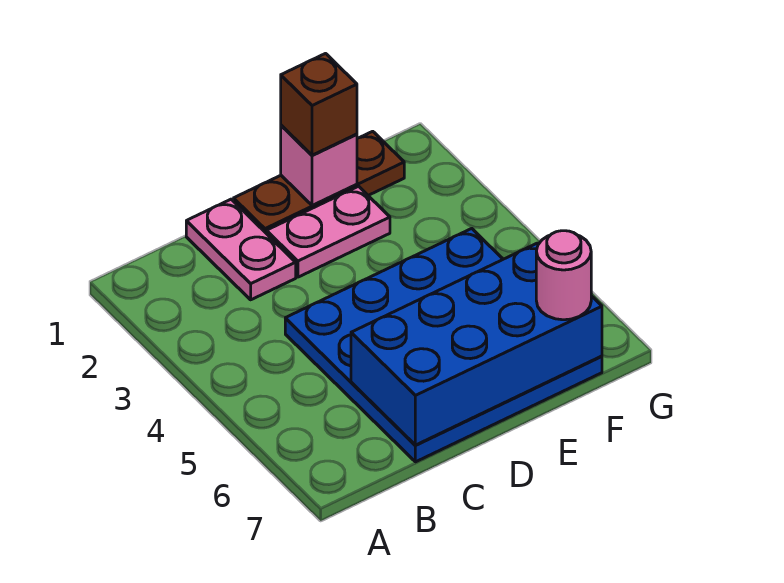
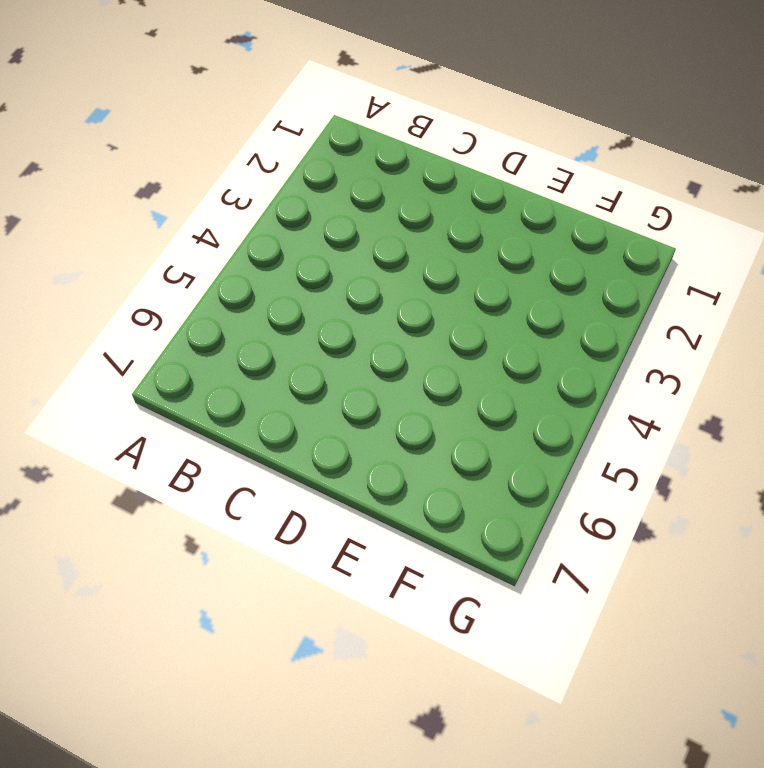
none -> pink plate C1:C2 level 1
none -> blue plate C4:F7 level 1

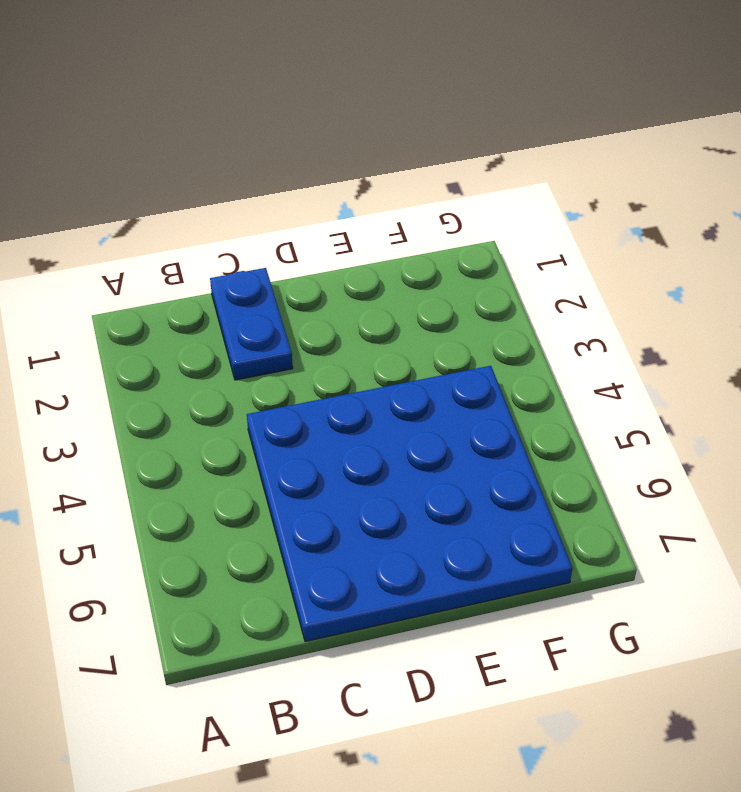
blue plate C1:C2 level 1 -> pink plate C1:C2 level 1
none -> brown plate D1:F1 level 1
none -> pink plate D2:E2 level 1

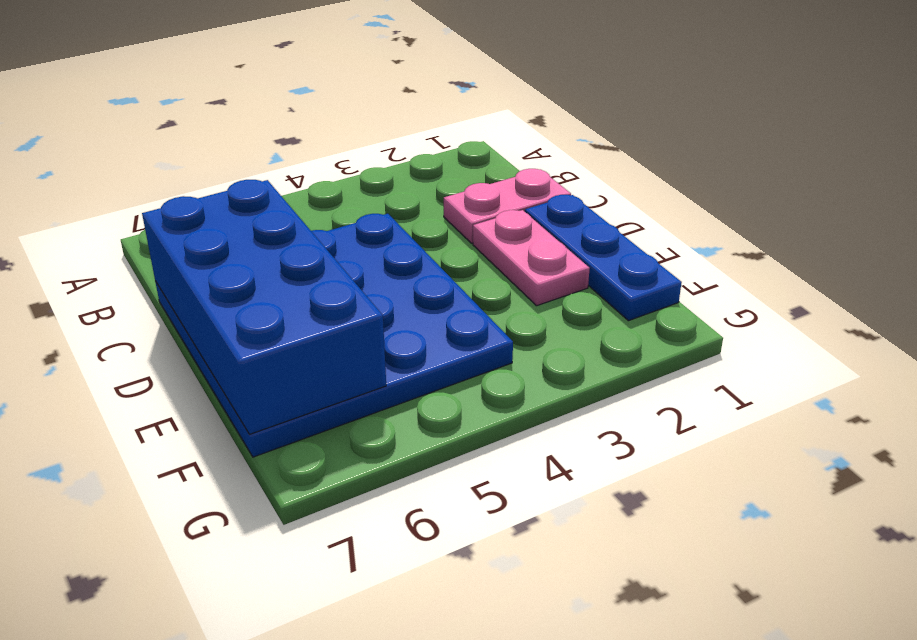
blue plate D1:F1 level 1 -> brown plate D1:F1 level 1
none -> pink brick E1 level 2
none -> brown brick E1 level 3

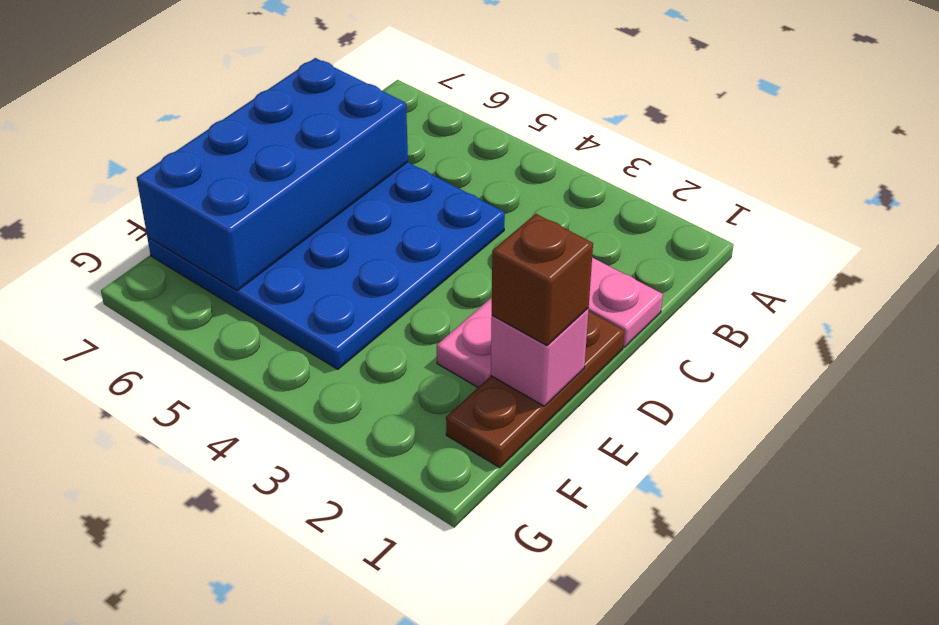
none -> pink round brick F7 level 3

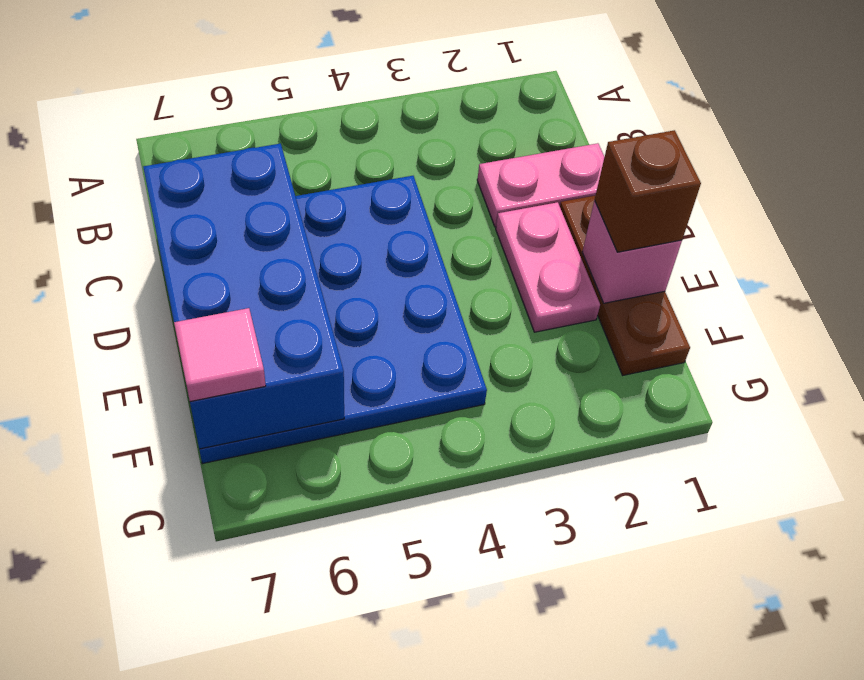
pink tile F7 level 3 -> pink round brick F7 level 3

